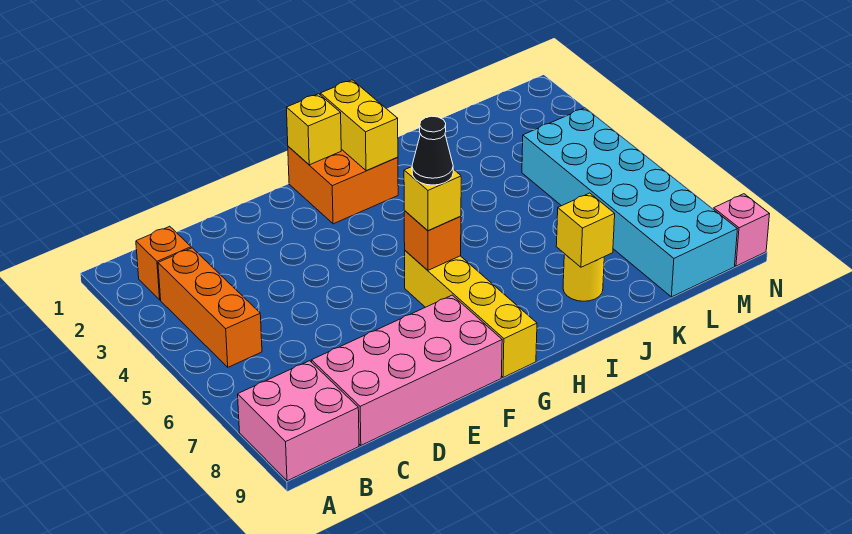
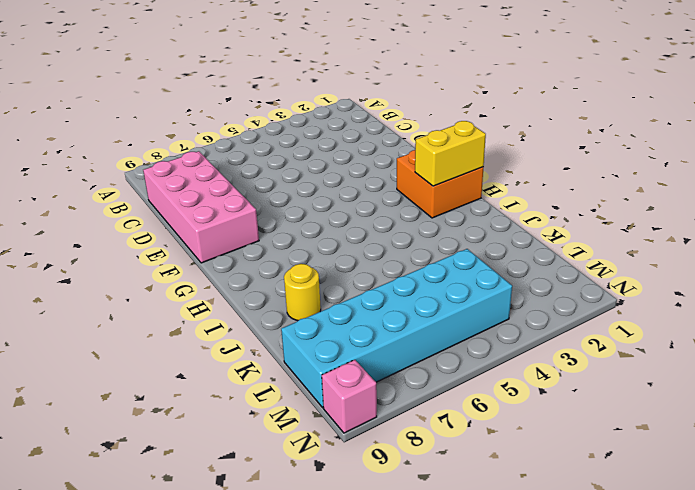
none -> pink brick A8:B9 level 1
none -> orange brick B2 level 1
none -> orange brick B3:B5 level 1

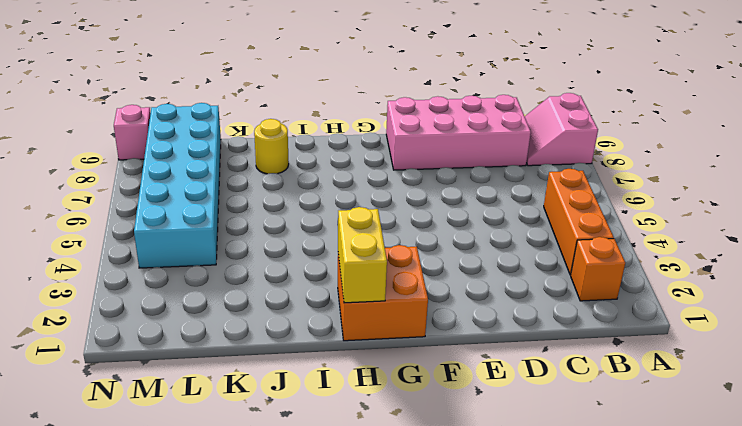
pink slope A8:B9 level 1 top A -> pink brick A8:B9 level 1
none -> yellow brick G6:G9 level 1
none -> yellow brick G1 level 2
none -> orange brick G6 level 2

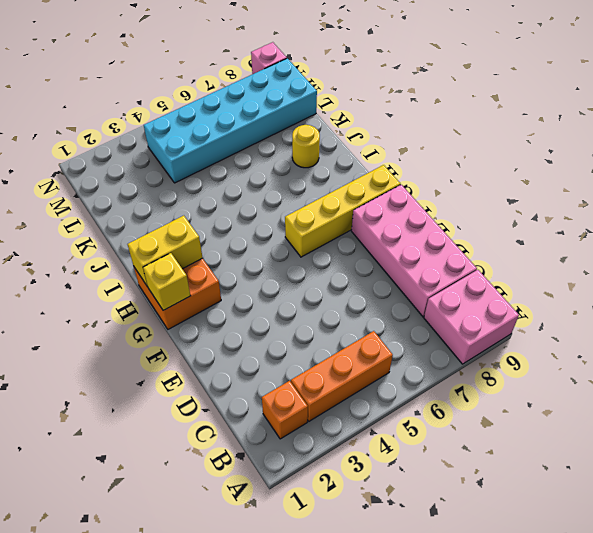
none -> orange brick G6 level 2
none -> yellow brick J8 level 2
none -> yellow brick G6 level 3

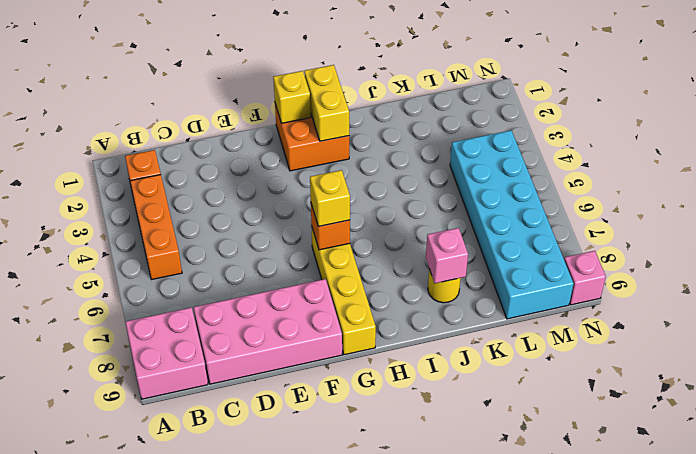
pink brick J8 level 2 -> yellow brick J8 level 2
none -> black cone G6 level 4

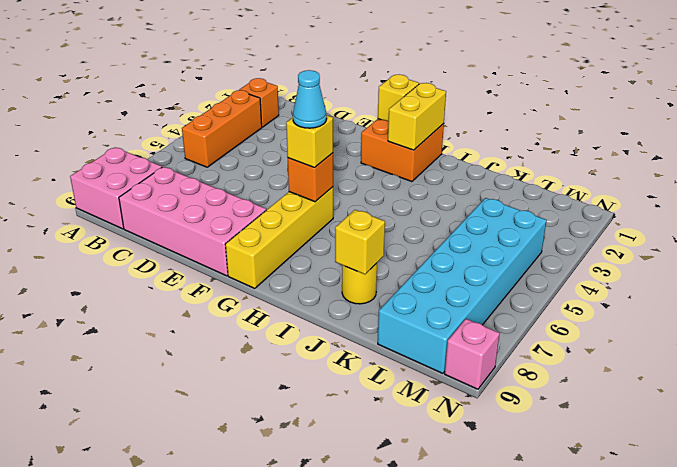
cyan cone G6 level 4 -> black cone G6 level 4

